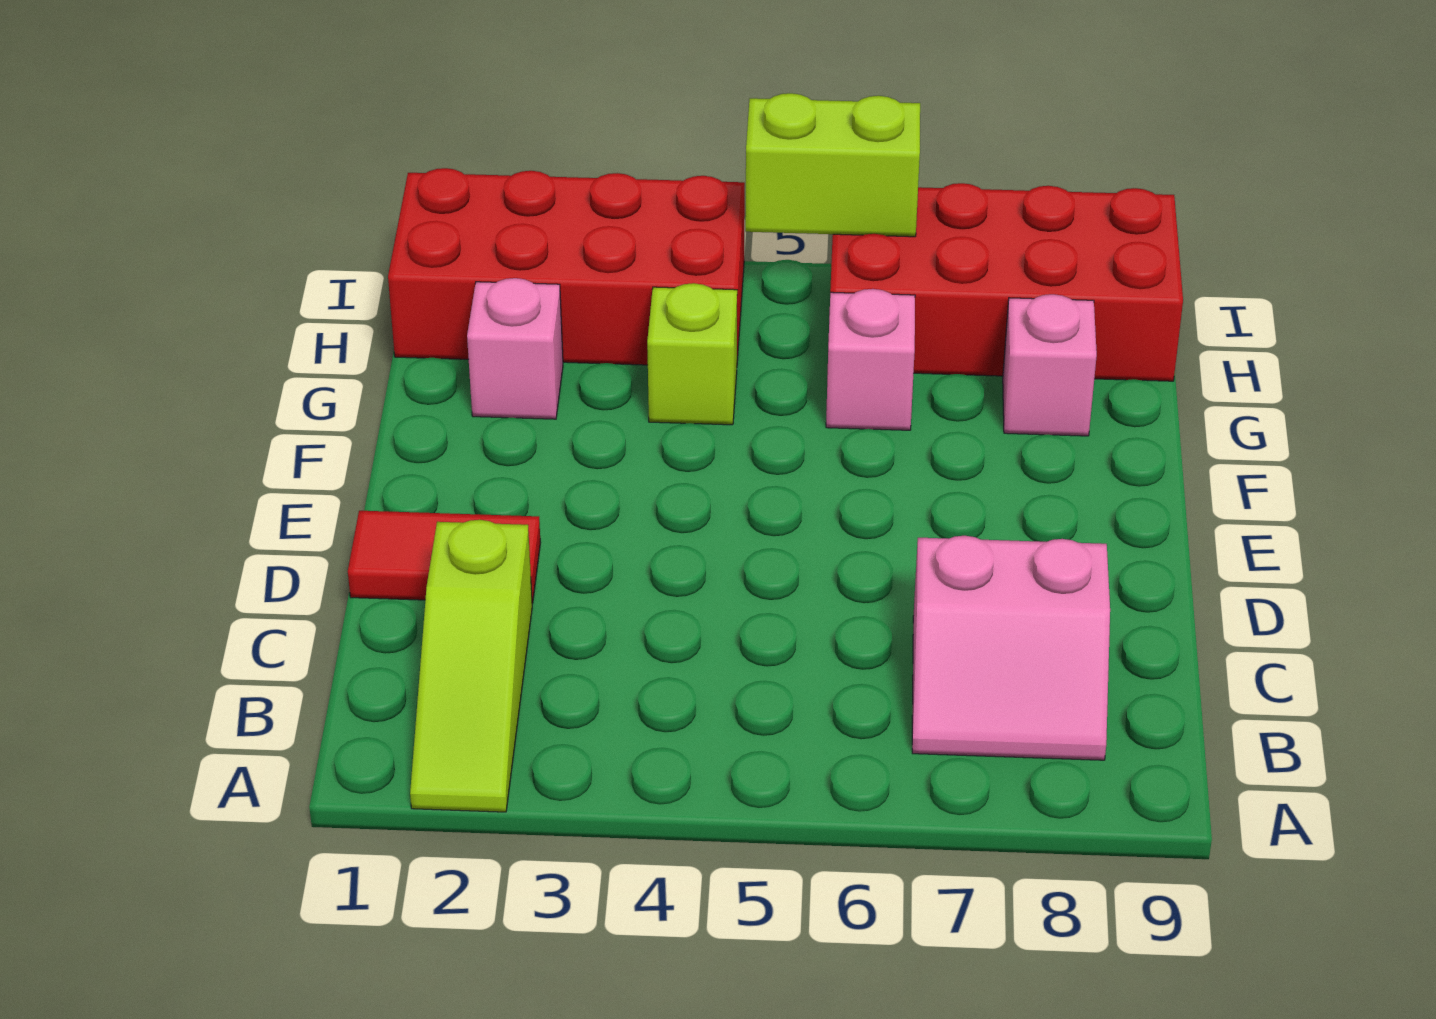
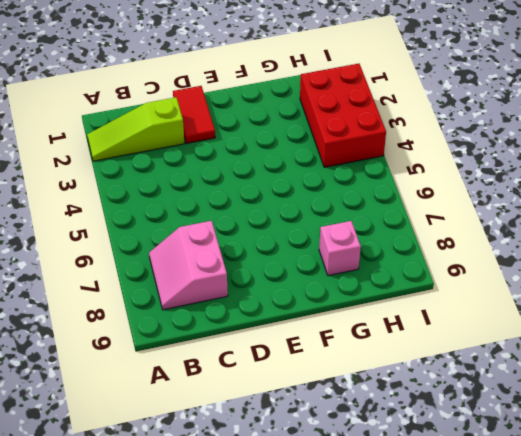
red brick H2:I4 level 1 -> red brick H1:I4 level 1
none -> pink brick G2 level 1
none -> lime brick G4 level 1

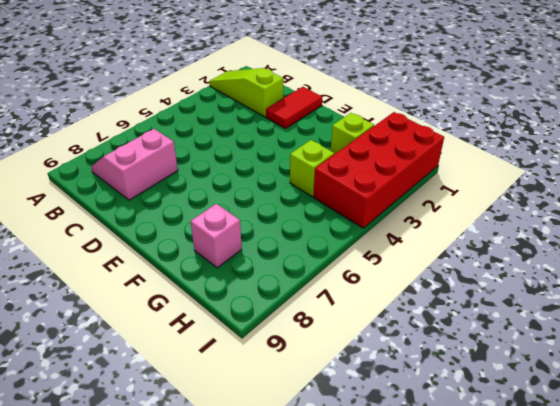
lime brick G2 level 1 -> pink brick G2 level 1
none -> pink brick G6 level 1
none -> red brick H6:I9 level 1

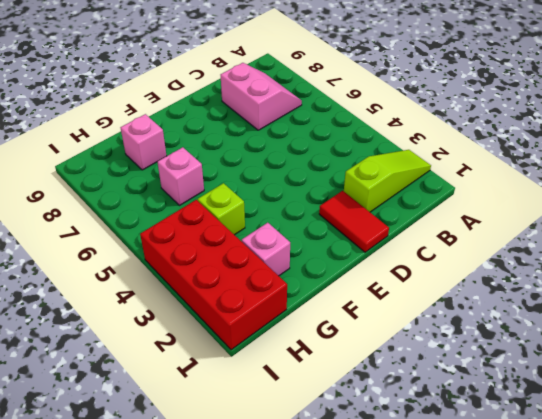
none -> red brick H6:I9 level 1
none -> lime brick I5:I6 level 2

